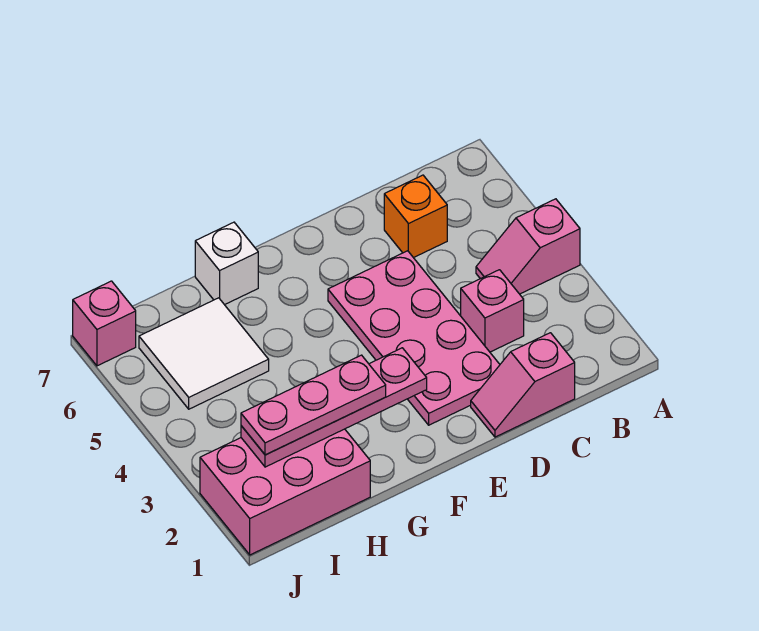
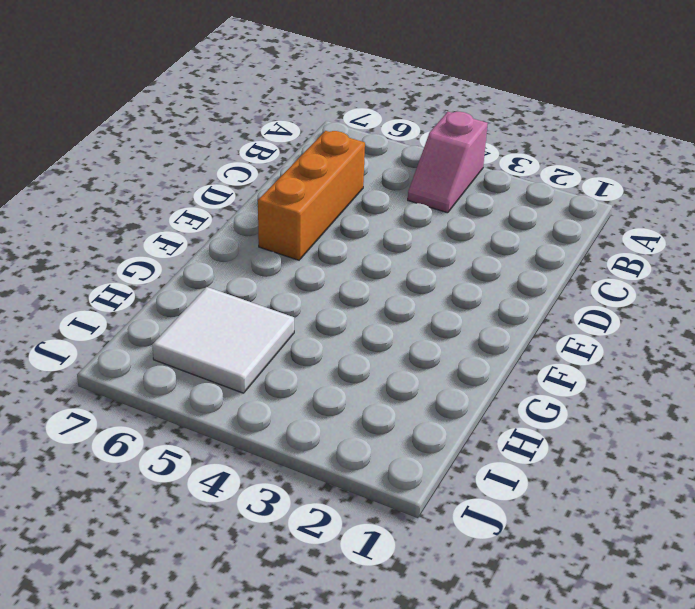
orange brick C6:E6 level 1 -> orange brick C6 level 1
none -> pink slope C1:D1 level 1 top C
none -> pink brick C3 level 1

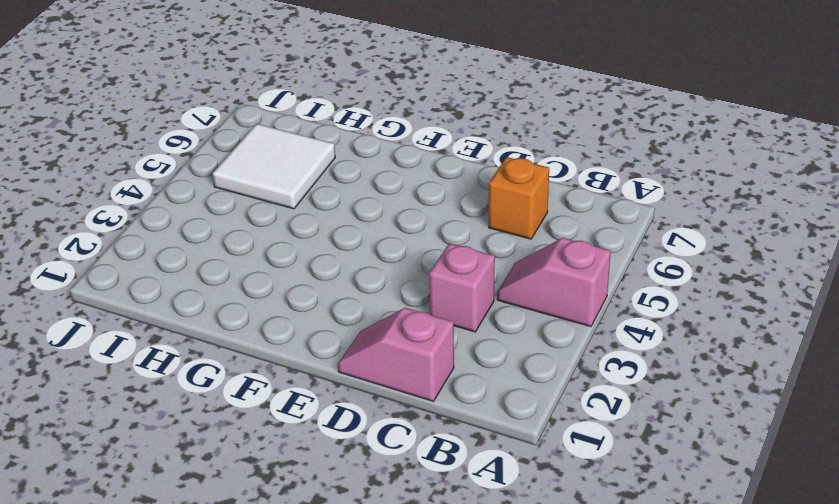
none -> pink plate D2:E5 level 1
none -> white brick G7 level 1

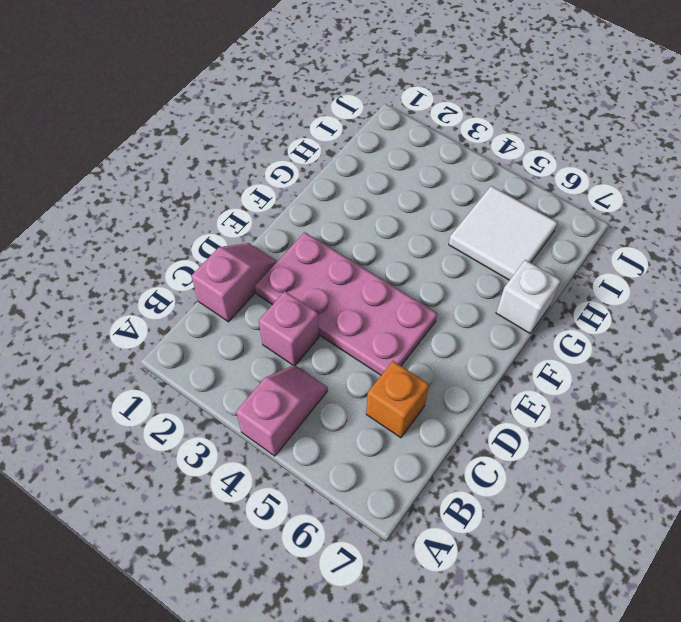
none -> pink brick H1:J2 level 1
none -> pink brick J7 level 1

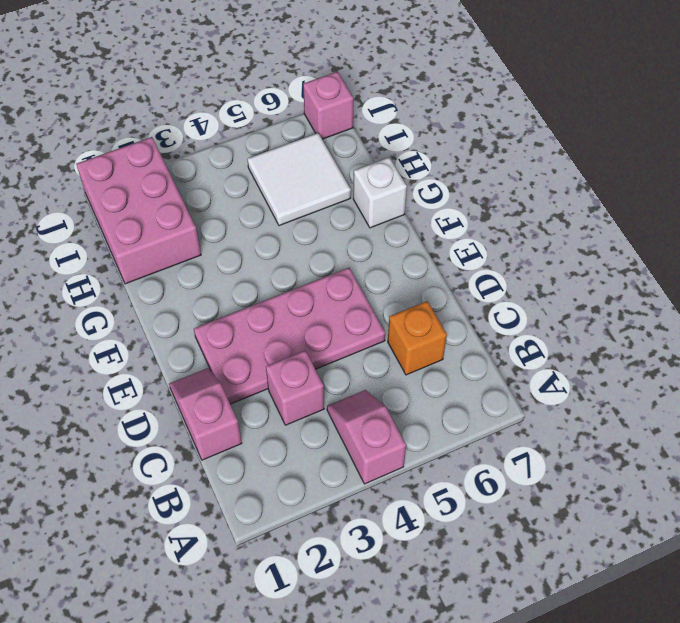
none -> pink plate F2:I2 level 2
none -> pink plate G2:I2 level 3

